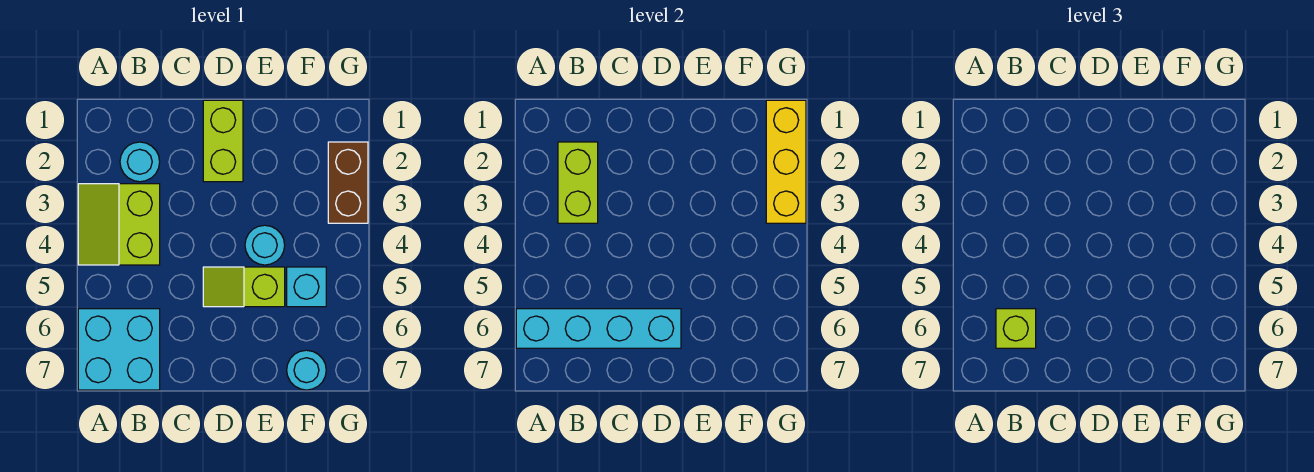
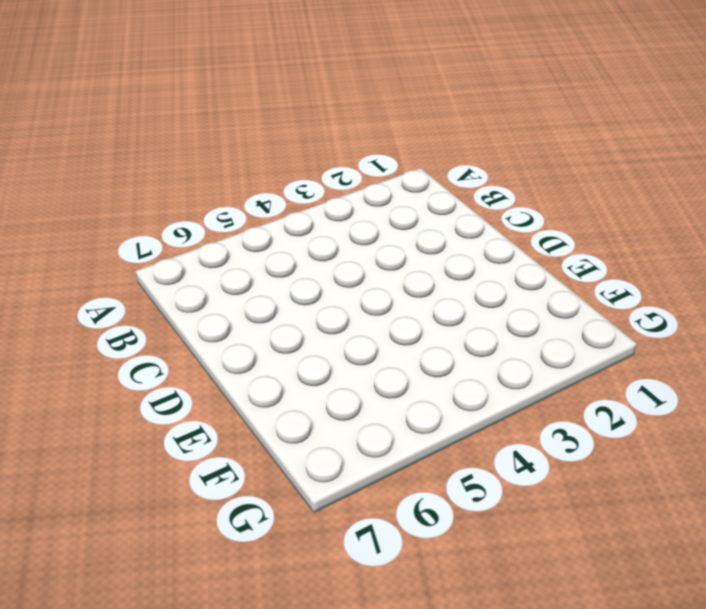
none -> lime slope A3:B4 level 1 top B
none -> cyan brick A6:B7 level 1
none -> cyan round brick B2 level 1

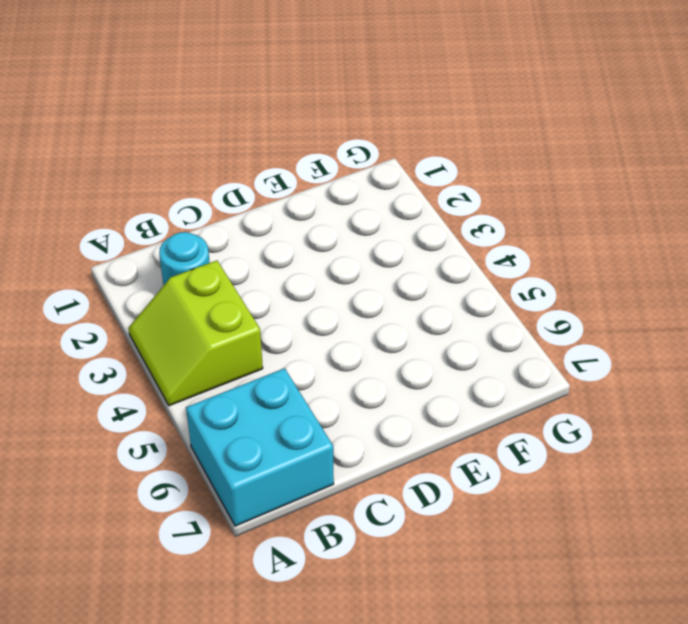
none -> lime brick D1:D2 level 1
none -> lime slope D5:E5 level 1 top E
none -> cyan round brick E4 level 1

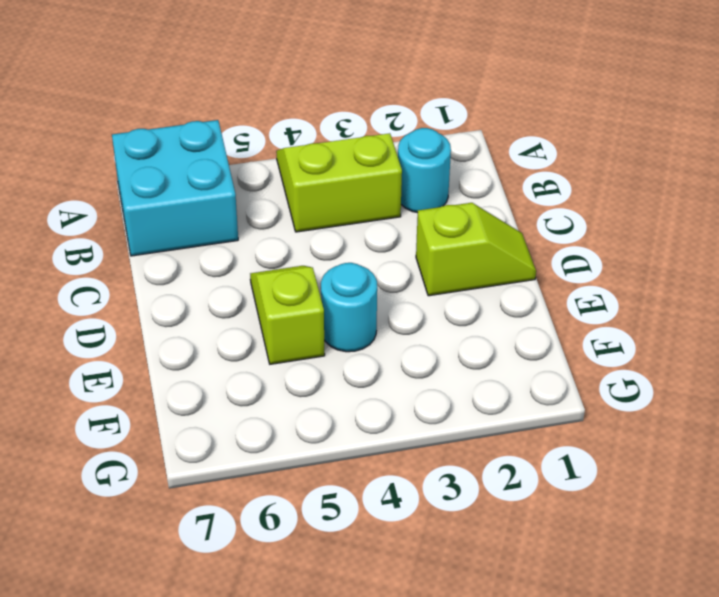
lime slope D1:D2 level 1 top 2 -> lime brick D1:D2 level 1
none -> cyan brick F5 level 1
none -> cyan round brick F7 level 1
none -> brown brick G2:G3 level 1

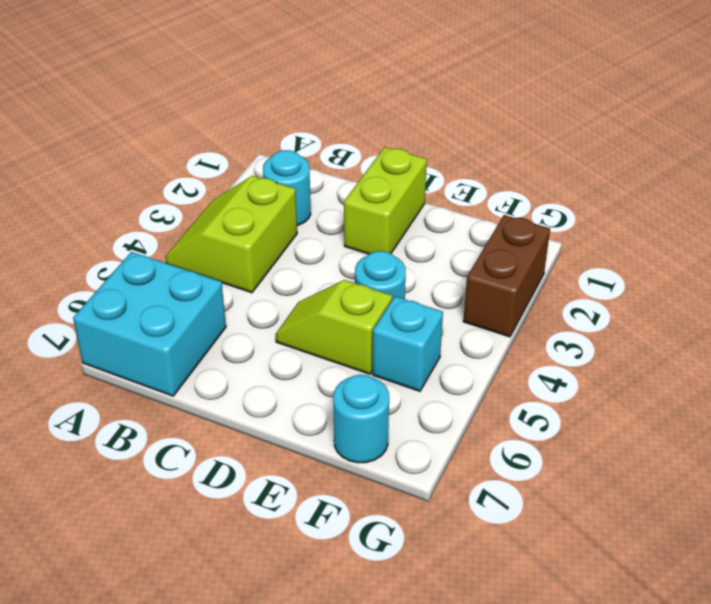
none -> cyan brick A6:D6 level 2
none -> lime brick B2:B3 level 2
none -> yellow brick G1:G3 level 2

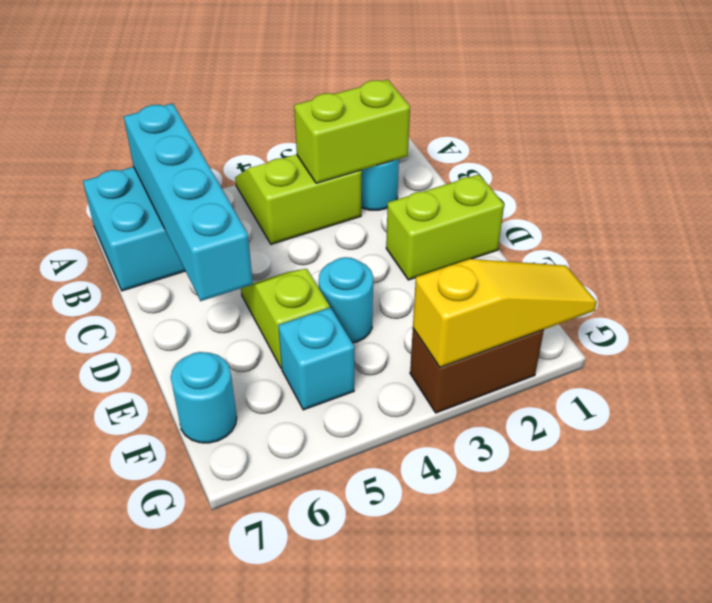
yellow slope G1:G3 level 2 top 3 -> yellow brick G1:G3 level 2
none -> lime brick B6 level 3

